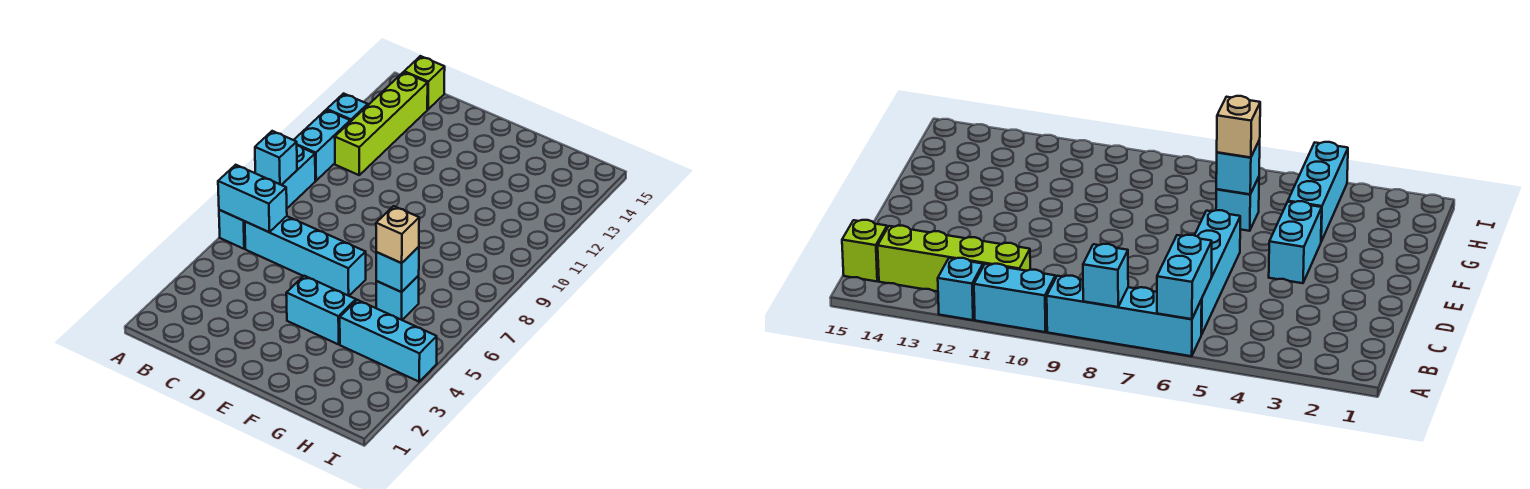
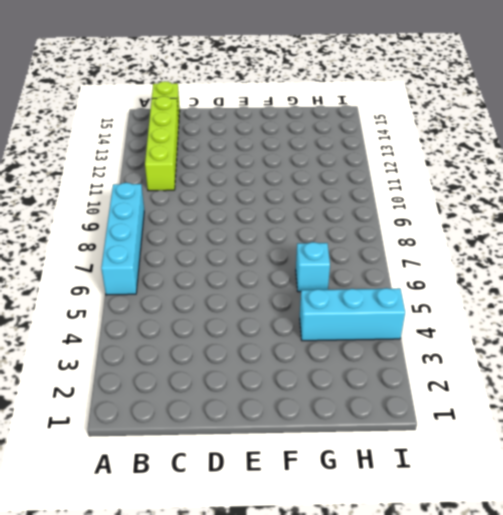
none -> cyan brick A10:A11 level 1
none -> cyan brick A12 level 1
none -> cyan brick B6:E6 level 1

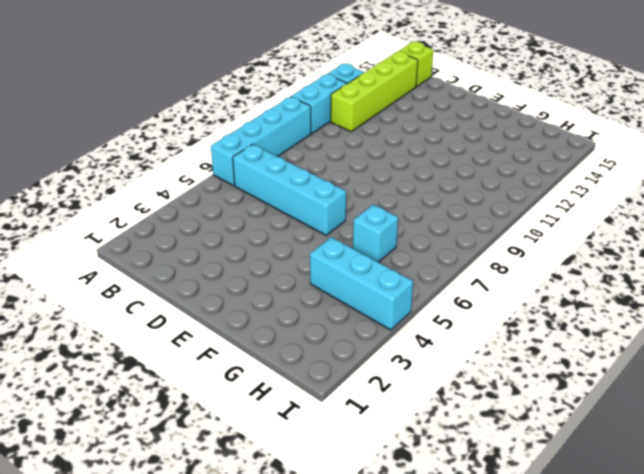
none -> cyan brick E4:F4 level 1
none -> cyan brick A6:B6 level 2
none -> cyan brick A8 level 2

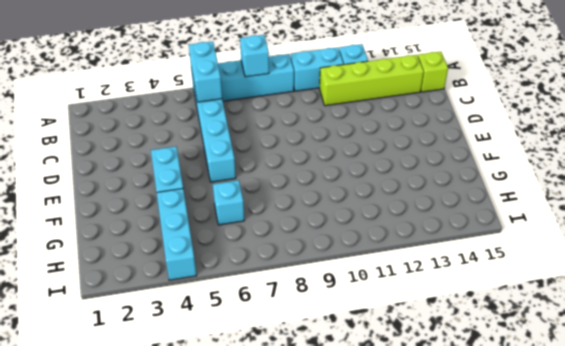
none -> cyan brick G6 level 2
none -> tan brick G6 level 3

